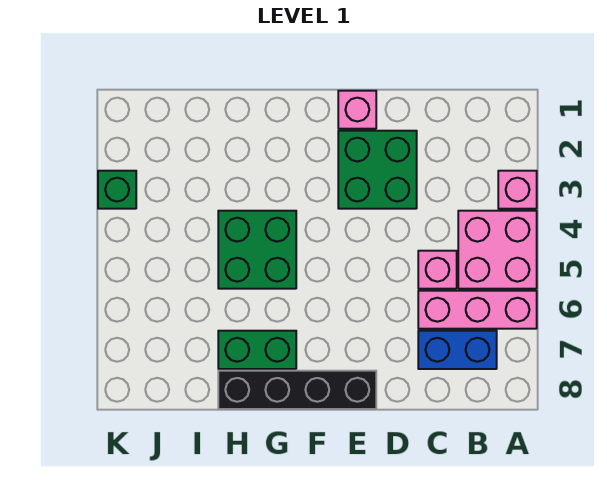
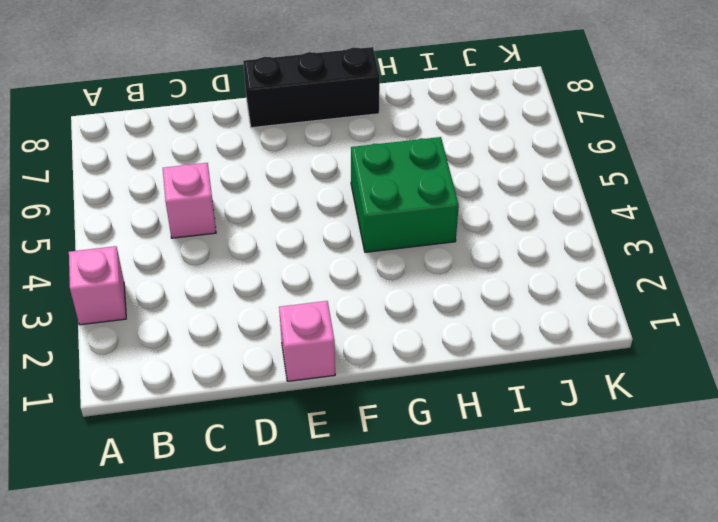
black brick E8:G8 level 1 -> black brick E8:H8 level 1
none -> pink brick A4:B5 level 1
none -> pink brick A6:C6 level 1

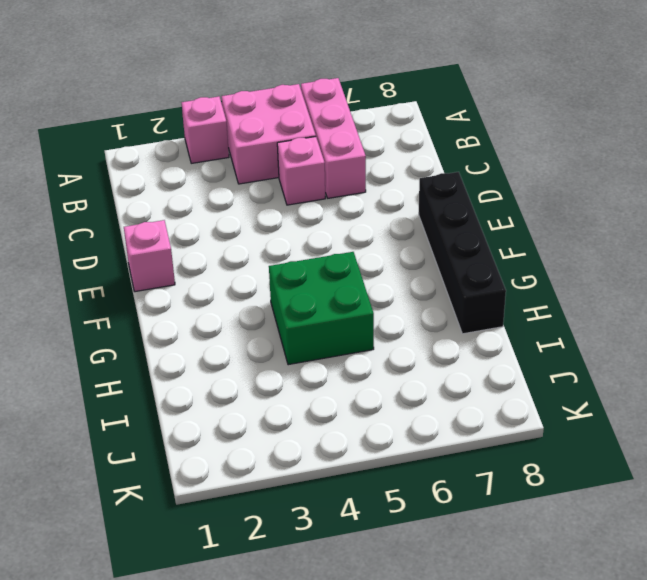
none -> blue brick B7:C7 level 1
none -> green brick D2:E3 level 1

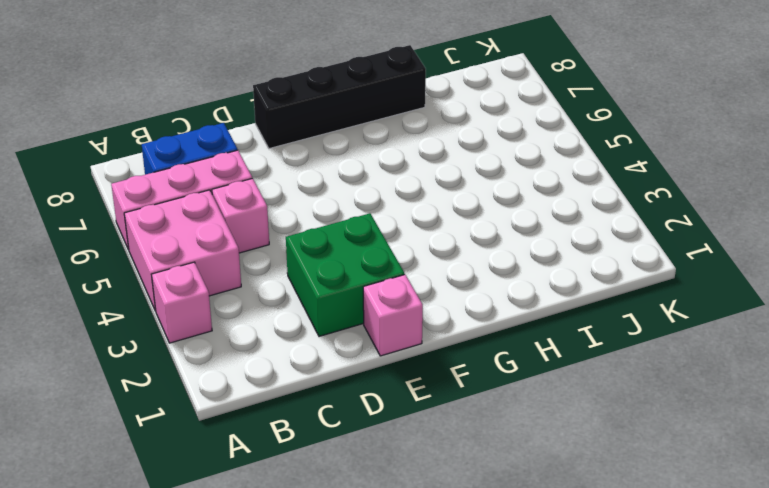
none -> green brick G4:H5 level 1
none -> green brick G7:H7 level 1

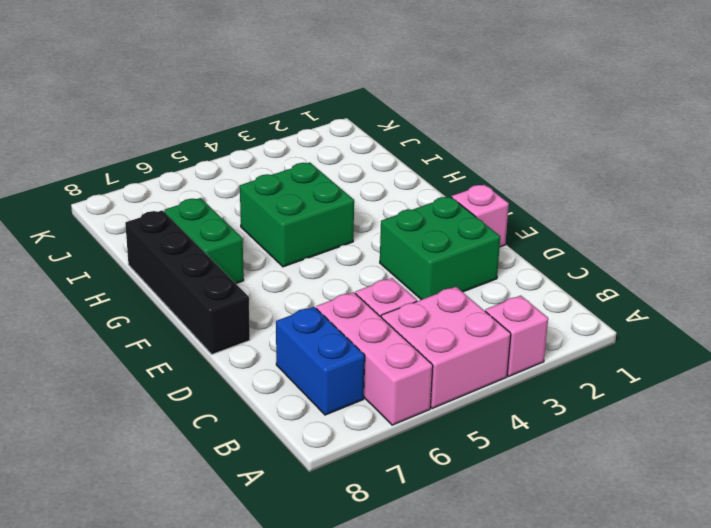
none -> green brick K3 level 1

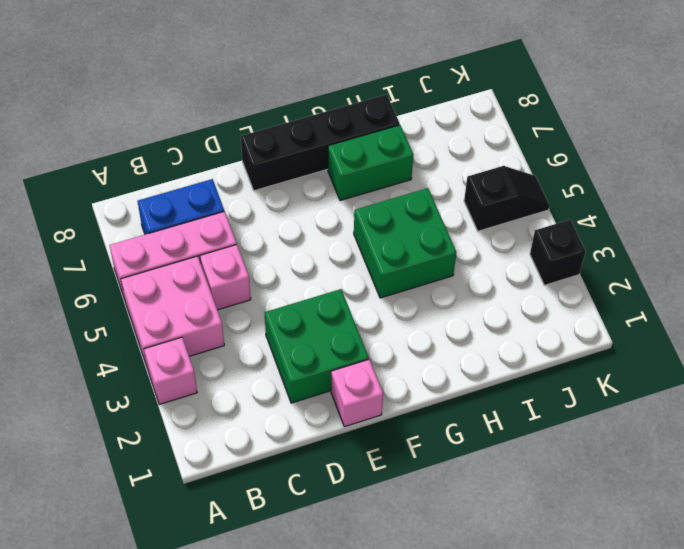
black slope J5:K5 level 1 top J -> none
black brick K3 level 1 -> green brick K3 level 1

